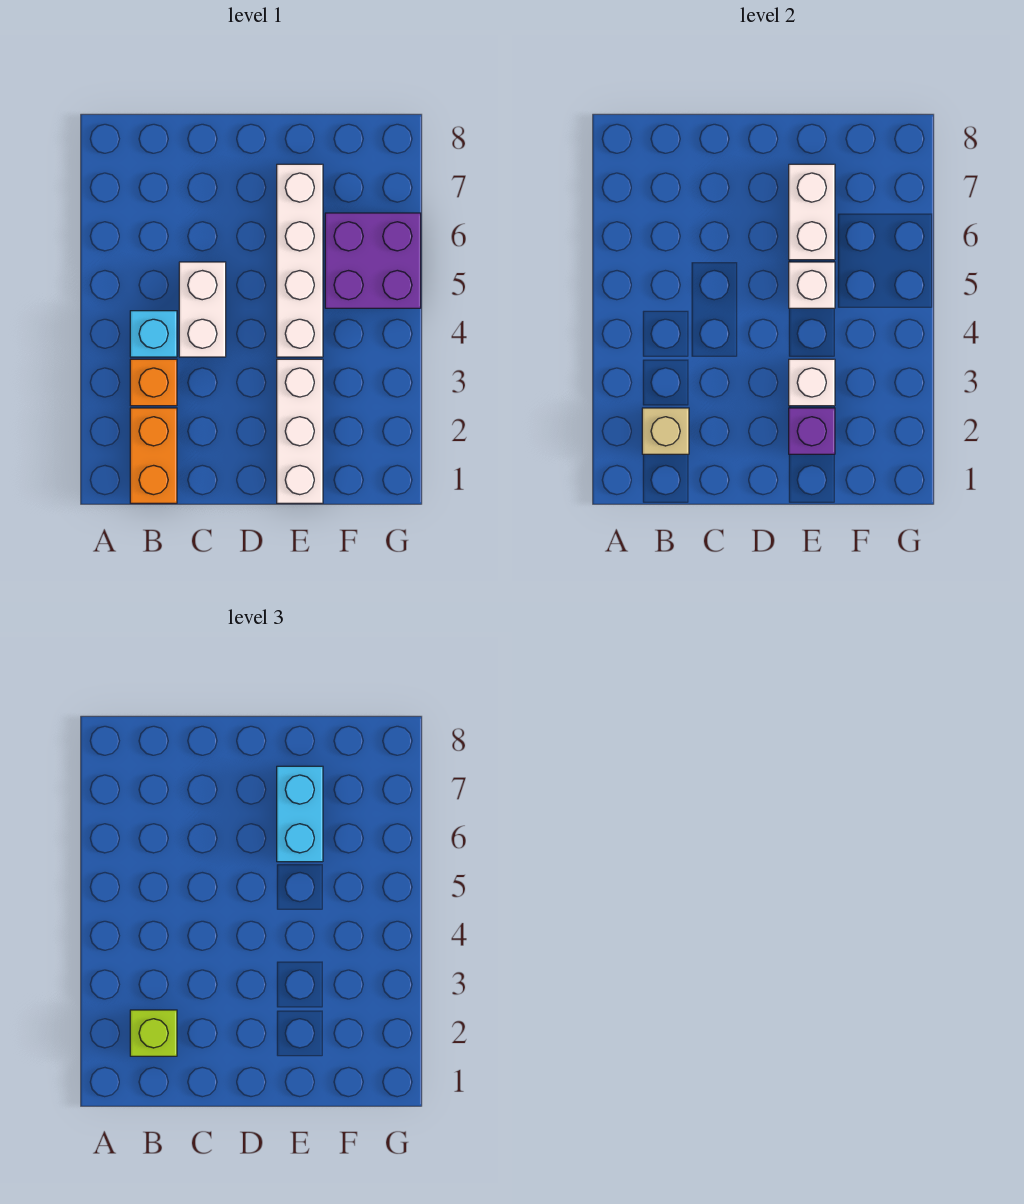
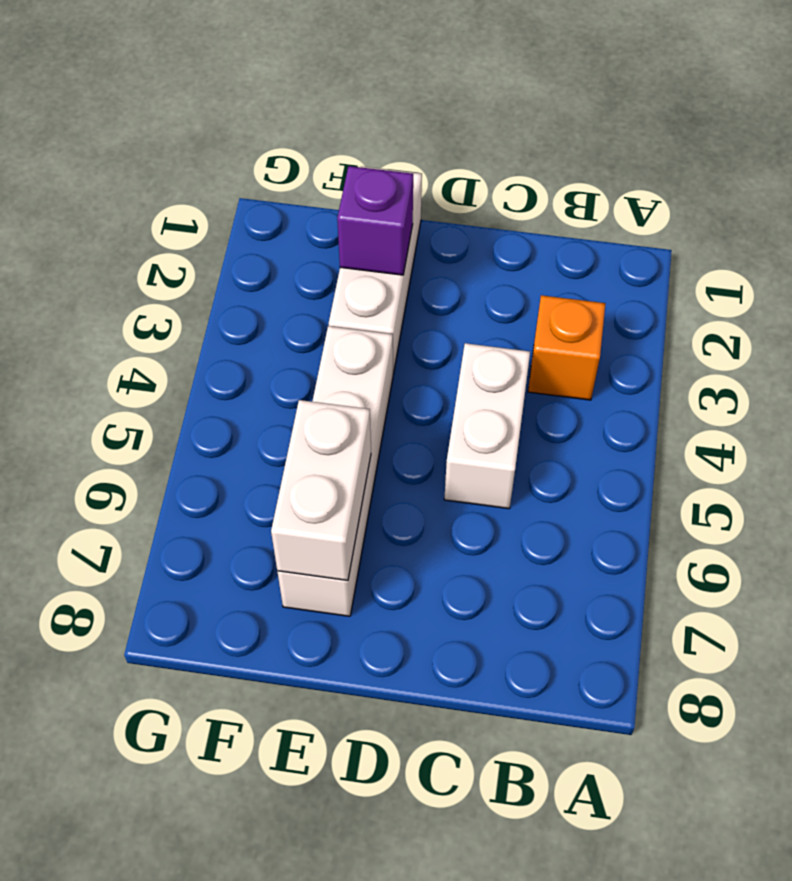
none -> orange brick B1:B2 level 1
none -> cyan brick B4 level 1
none -> purple brick F5:G6 level 1

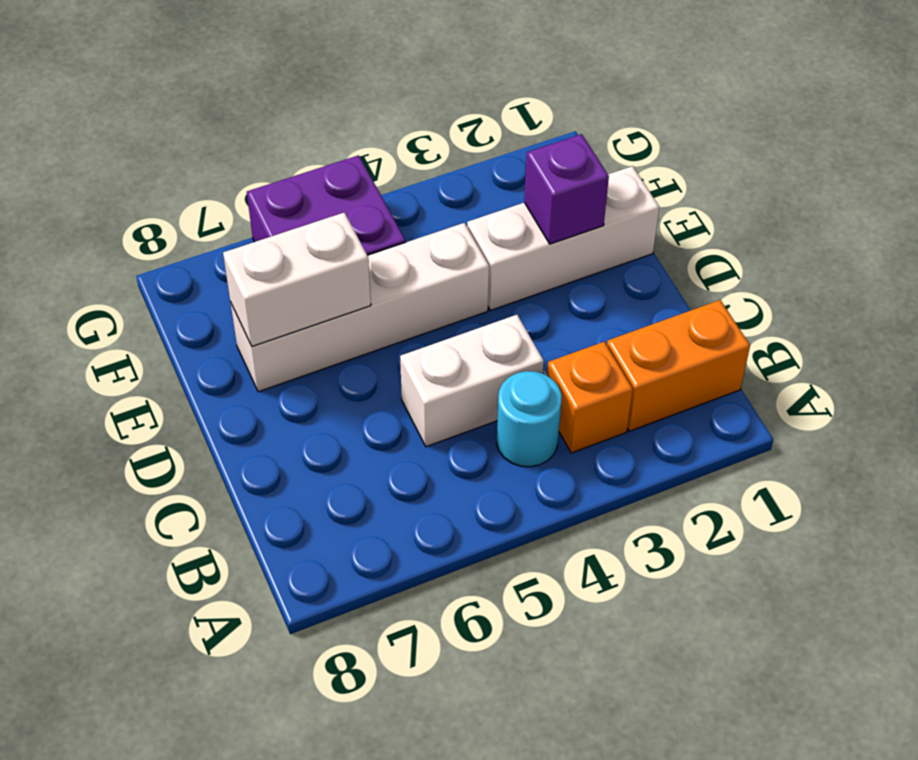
cyan round brick B4 level 1 -> cyan brick B4 level 1
none -> tan brick B2 level 2
none -> white brick E3 level 2
none -> white brick E5 level 2

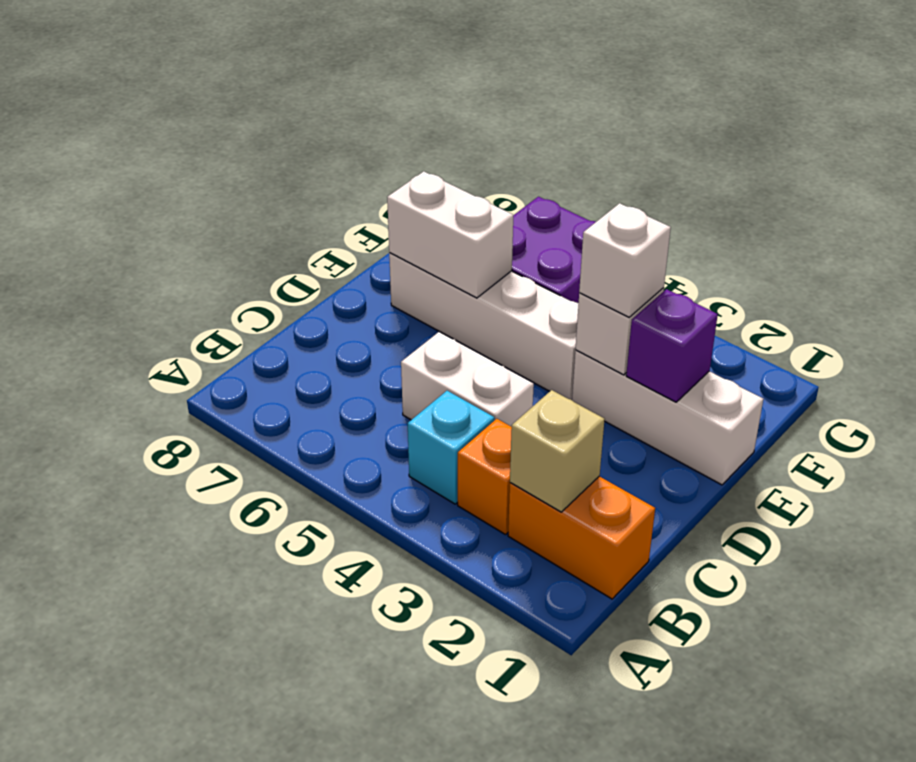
white brick E3 level 3 -> white brick E5 level 2
none -> lime brick B2 level 3
none -> cyan brick E6:E7 level 3

